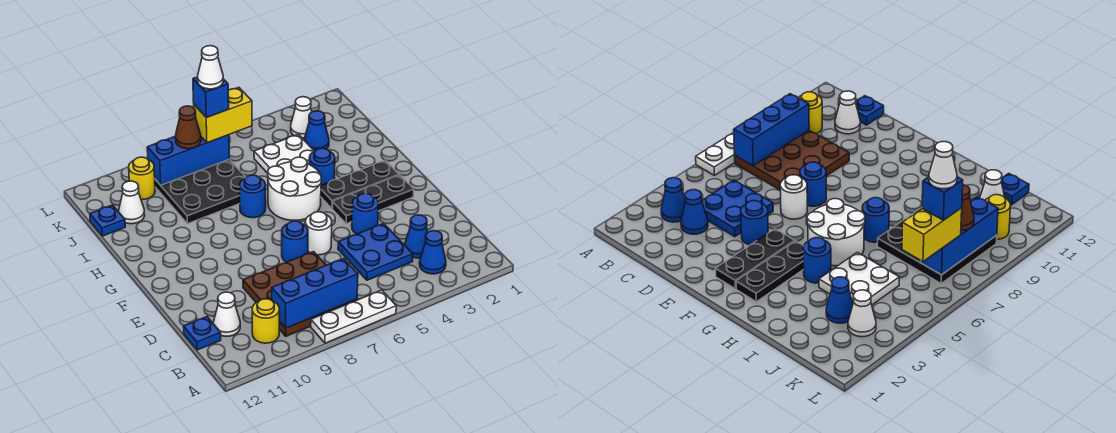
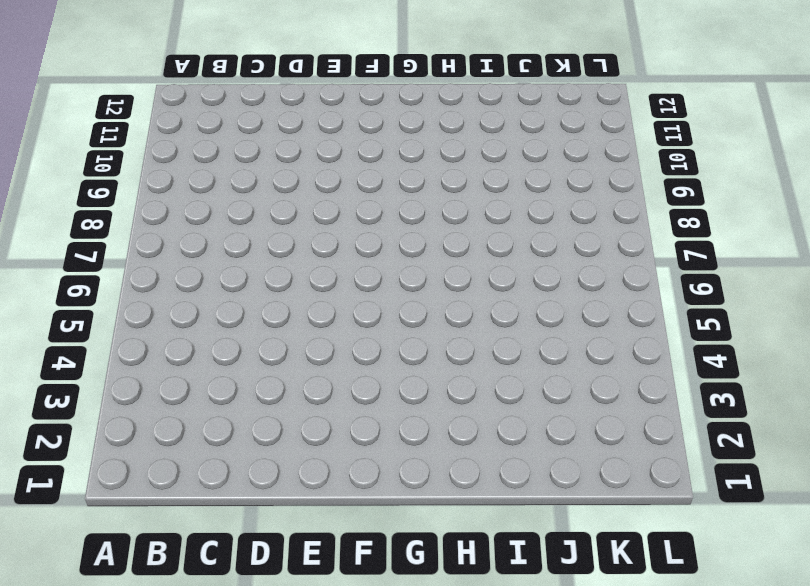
none -> white plate A6:A8 level 1
none -> blue cone B3 level 1
none -> brown plate B7:D9 level 1

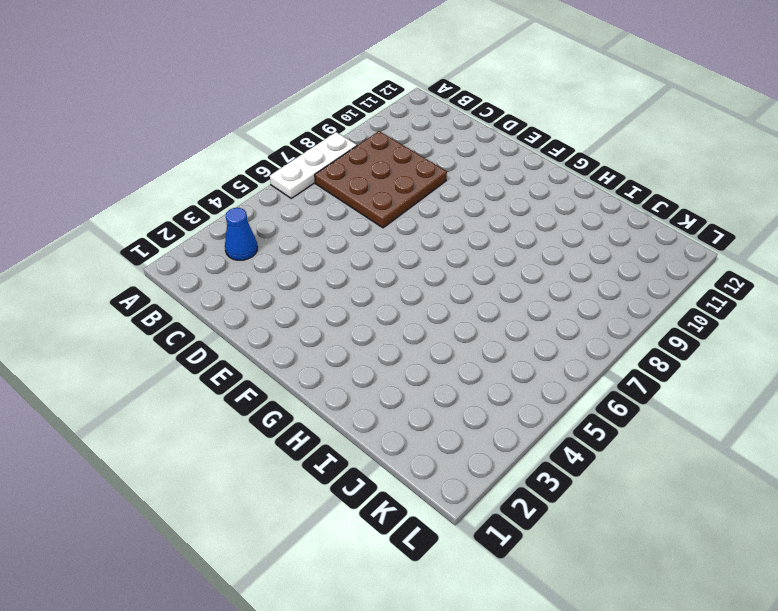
none -> yellow round brick B10 level 1
none -> blue cone C3 level 1
none -> blue plate C4:D5 level 1

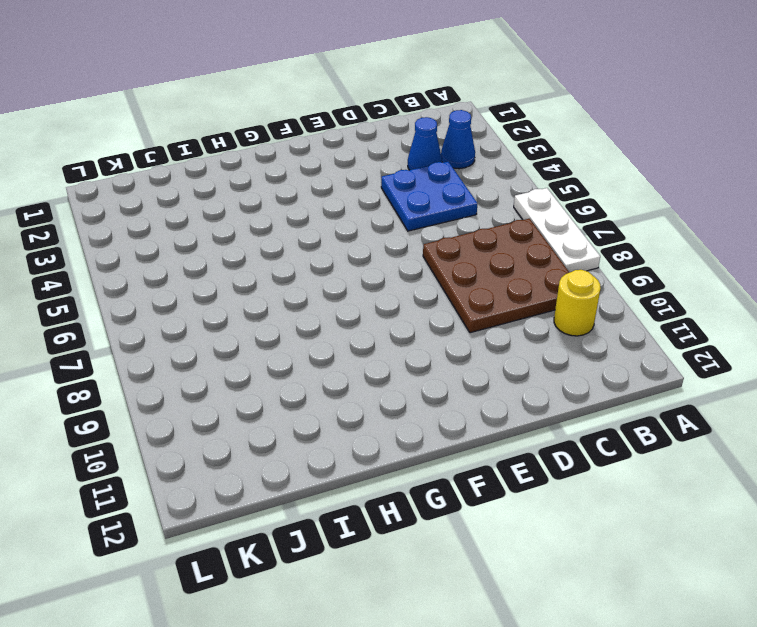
none -> white cone C11 level 1
none -> blue plate C12 level 1
none -> blue round brick E4 level 1

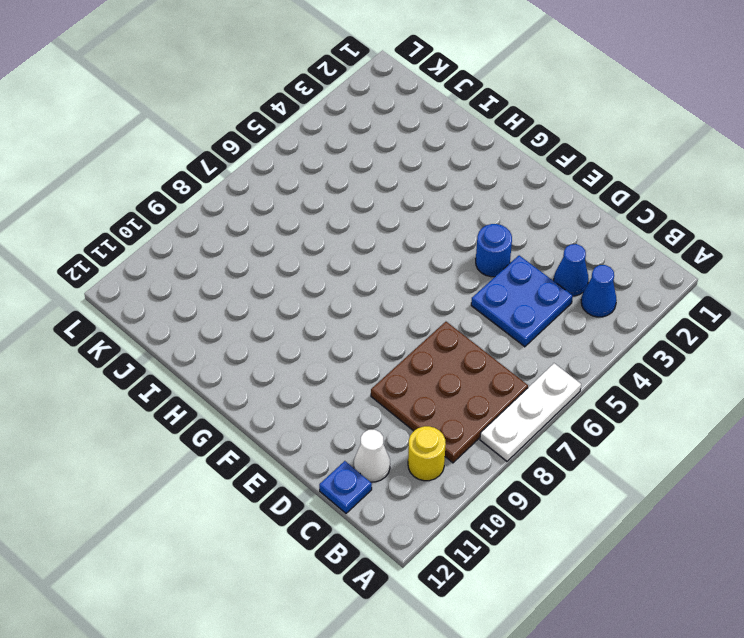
none -> white round brick E6 level 1
none -> blue round brick E7 level 1
none -> black plate F2:F4 level 1

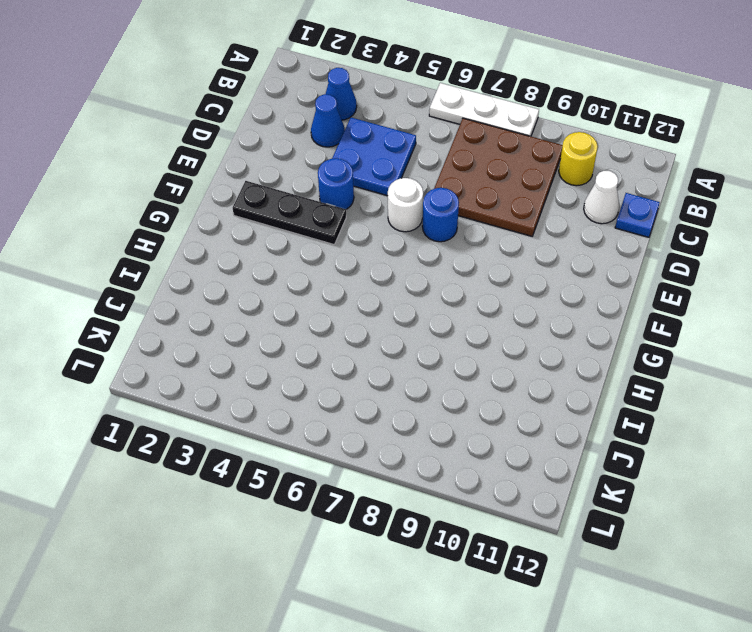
none -> black plate G2:G4 level 1
none -> white round brick G5:H6 level 1
none -> blue round brick H4 level 1

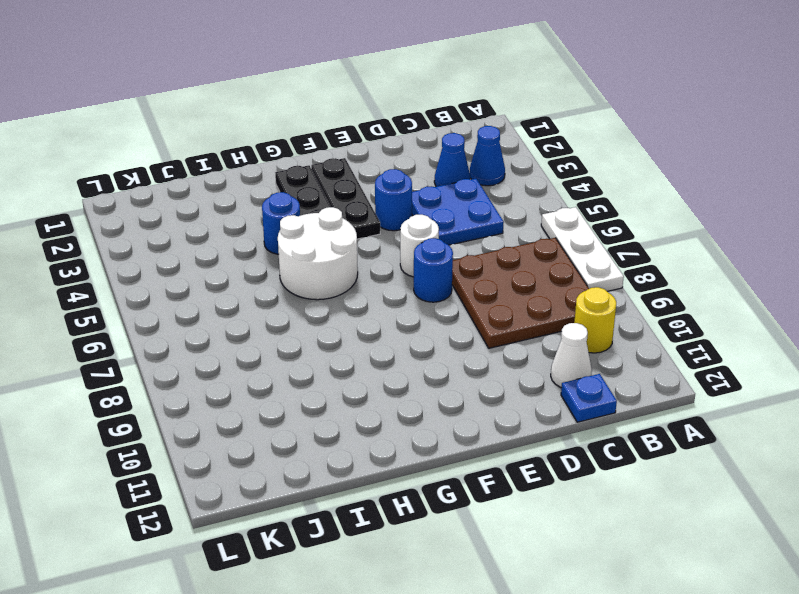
none -> blue round brick H7 level 1
none -> white plate I4:J5 level 1
none -> black plate I7:K9 level 1

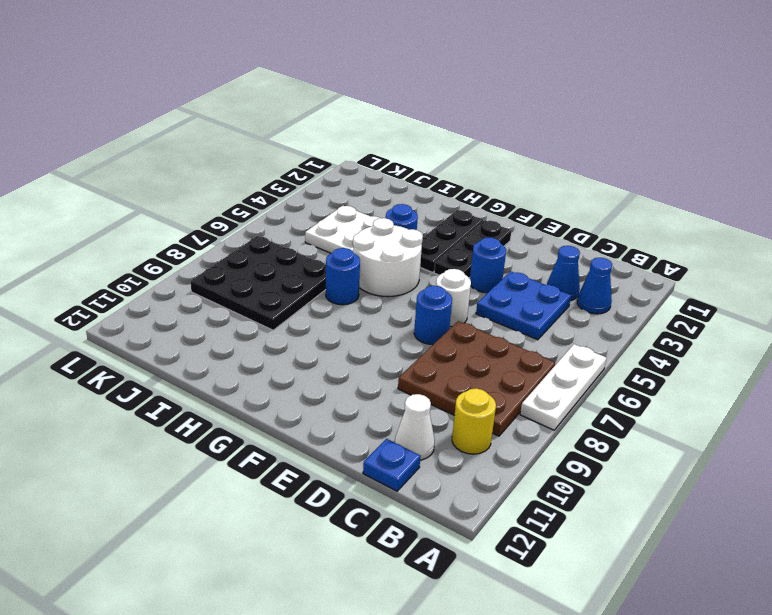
none -> blue cone J3 level 1
none -> white cone J11 level 1
none -> blue plate J12 level 1

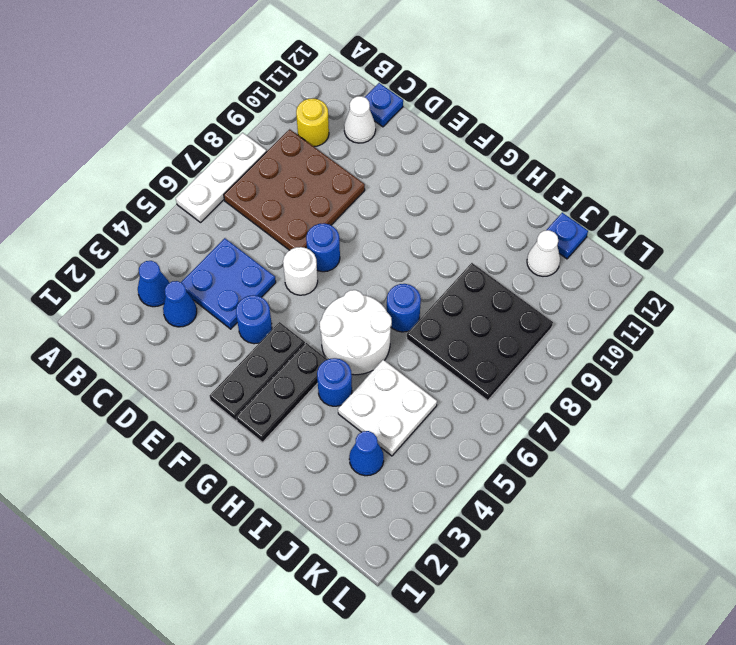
none -> white cone K3 level 1
none -> yellow round brick K10 level 1
none -> blue brick B7:B9 level 2

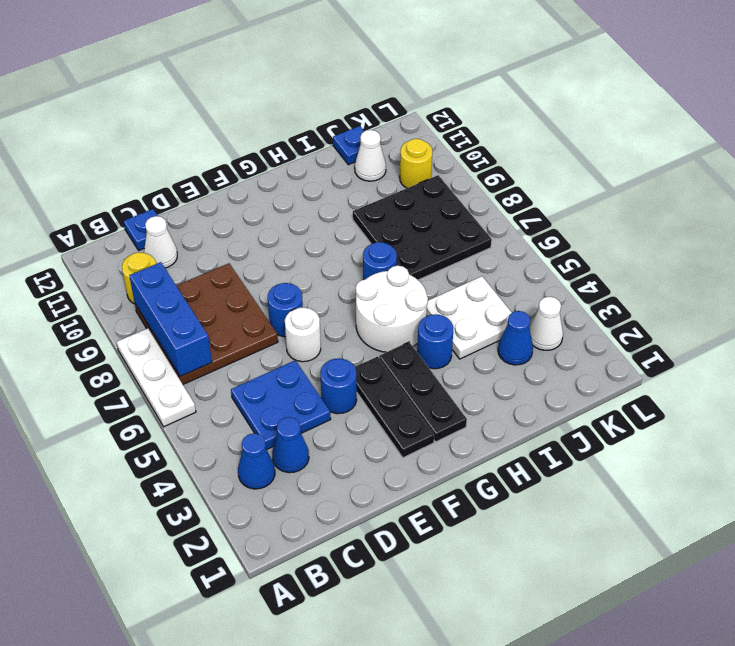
none -> blue brick K7:K9 level 2
none -> yellow brick K6:K7 level 3
none -> brown cone K8 level 3

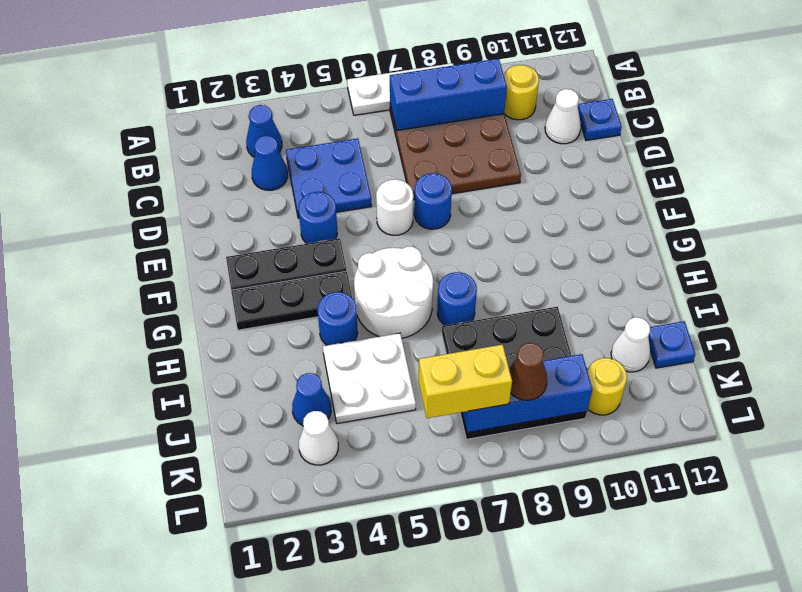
none -> blue brick K7 level 4
none -> white cone K7 level 5

